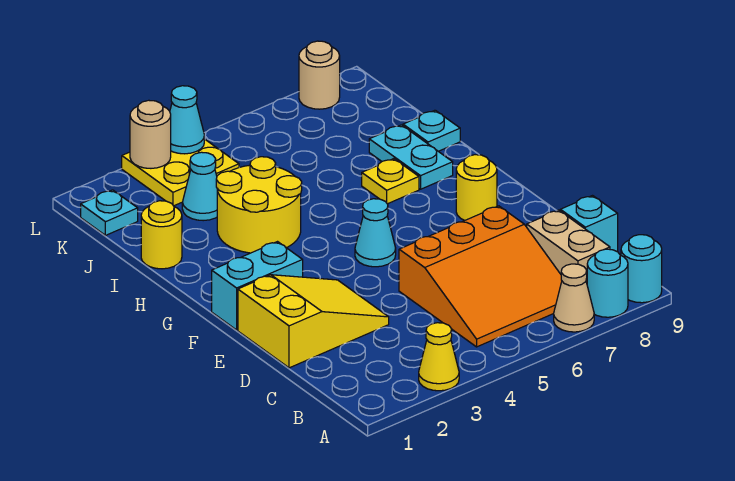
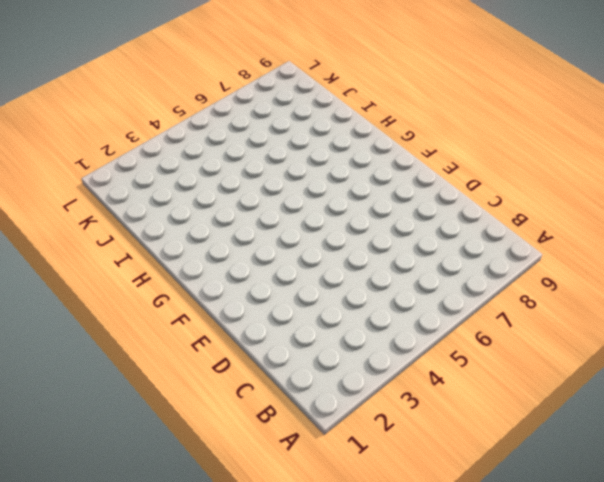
none -> yellow cone A3 level 1
none -> tan cone A7 level 1
none -> cyan round brick A8 level 1

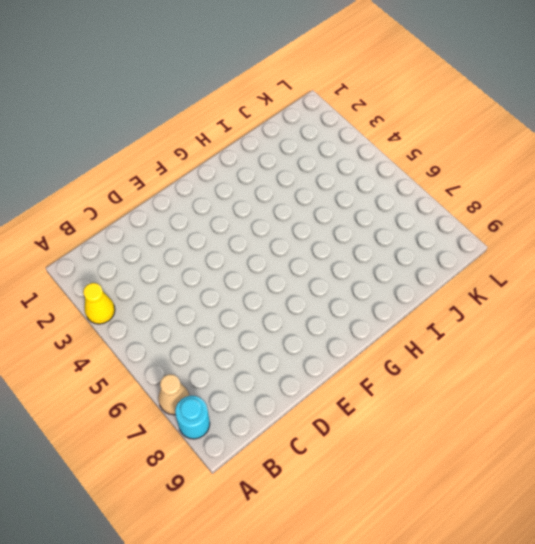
none -> cyan round brick A9 level 1
none -> orange slope B5:D7 level 1 top D
none -> tan brick B8:C8 level 1

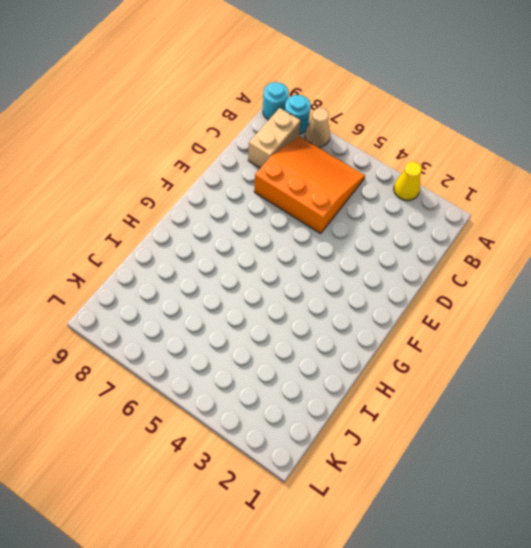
none -> cyan brick C9 level 1
none -> yellow slope D1:E3 level 1 top 1
none -> cyan brick F1:F2 level 1

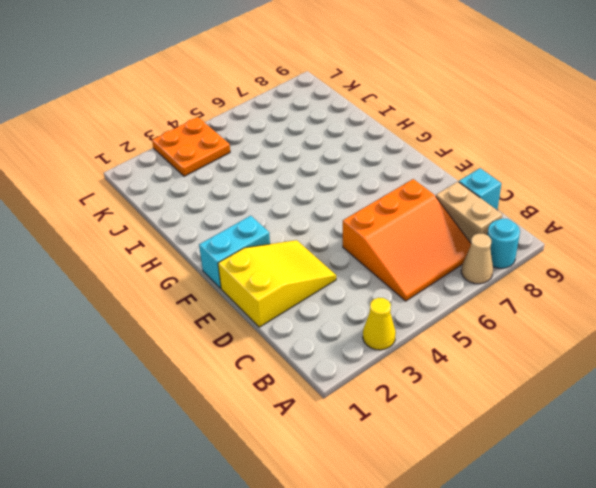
orange plate K3:L4 level 1 -> yellow plate K3:L4 level 1
none -> cyan round brick A9 level 1
none -> cyan cone F5 level 1
none -> yellow round brick F8 level 1

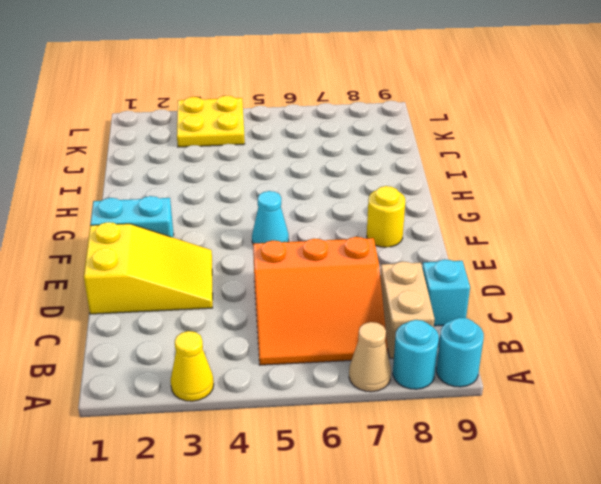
none -> yellow round brick H3:I4 level 1
none -> yellow plate H7 level 1
none -> cyan plate H8:I8 level 1

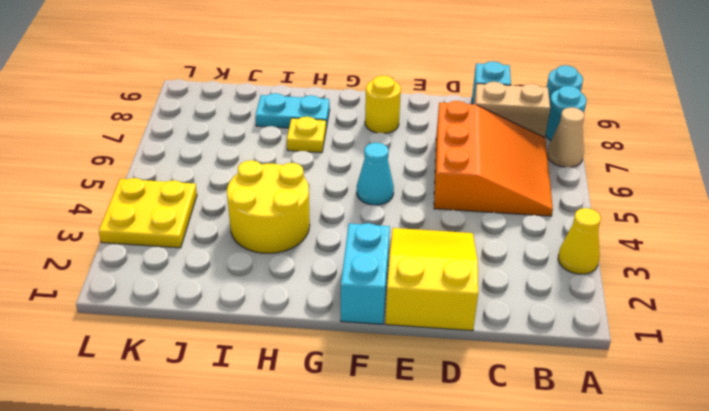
none -> yellow round brick I1 level 1
none -> cyan plate I9 level 1
none -> cyan cone J3 level 1

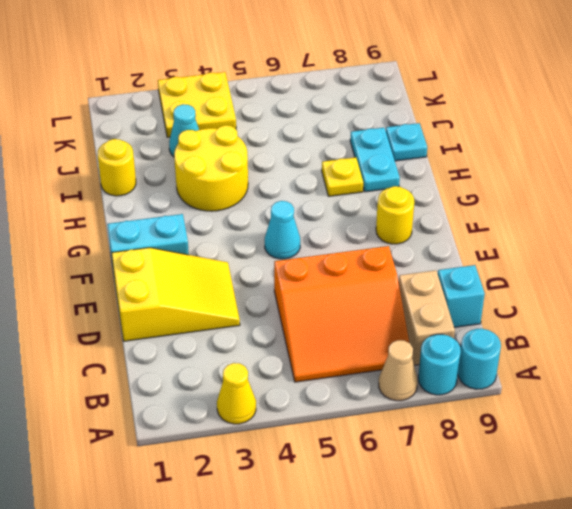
none -> cyan plate K1 level 1
none -> tan round brick L8 level 1
none -> tan round brick L3 level 2

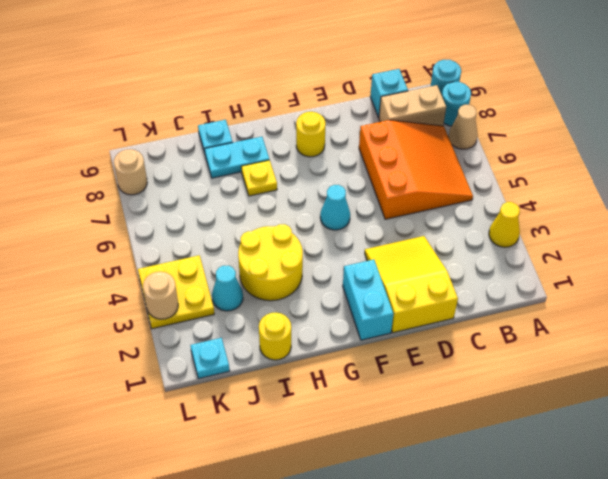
none -> cyan cone L4 level 2

